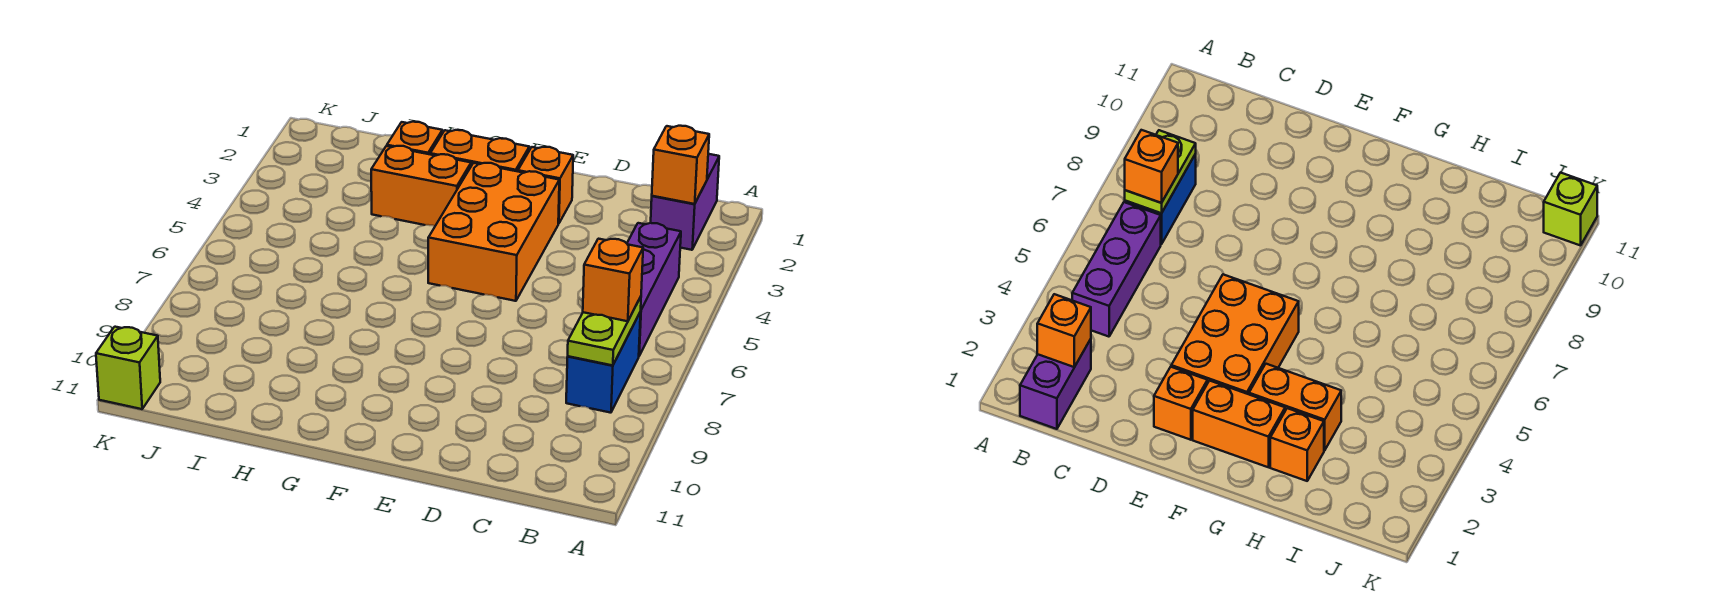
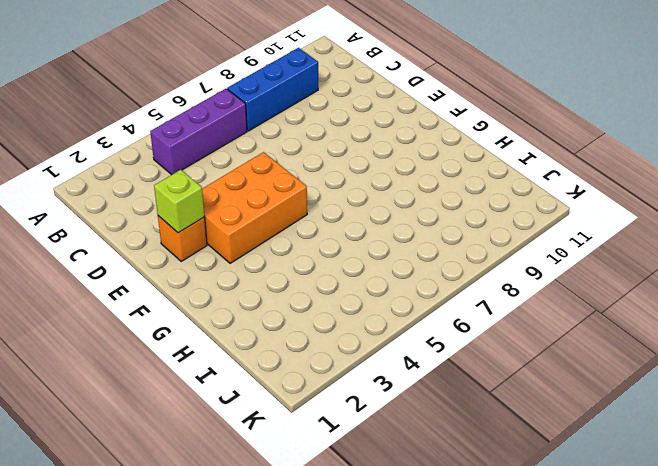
blue brick B7:B9 level 1 -> blue brick B7:B8 level 1
lime brick E2 level 2 -> lime brick K11 level 1
none -> purple brick B1:B2 level 1
none -> orange brick F2:G2 level 1
none -> orange brick G3:H3 level 1

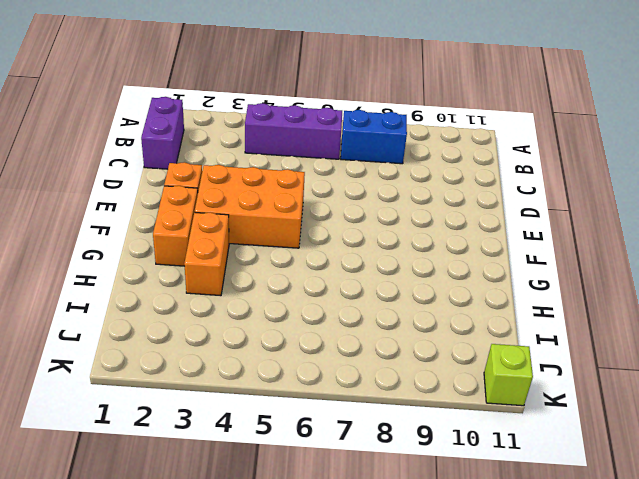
purple brick B1:C1 level 1 -> purple brick B1:B2 level 1
none -> orange brick H2 level 1
none -> orange brick B2 level 2
none -> lime plate B7:B8 level 2

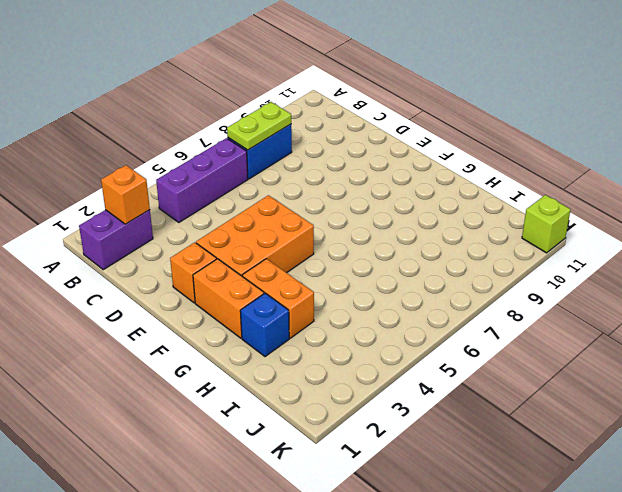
blue brick H2 level 1 -> orange brick H2 level 1
none -> orange brick B7 level 3

